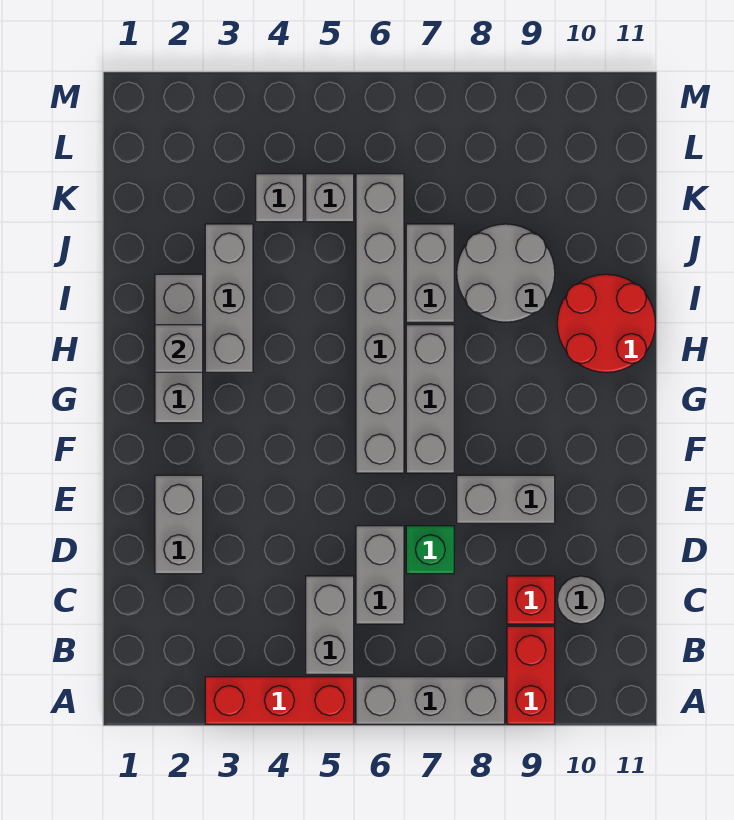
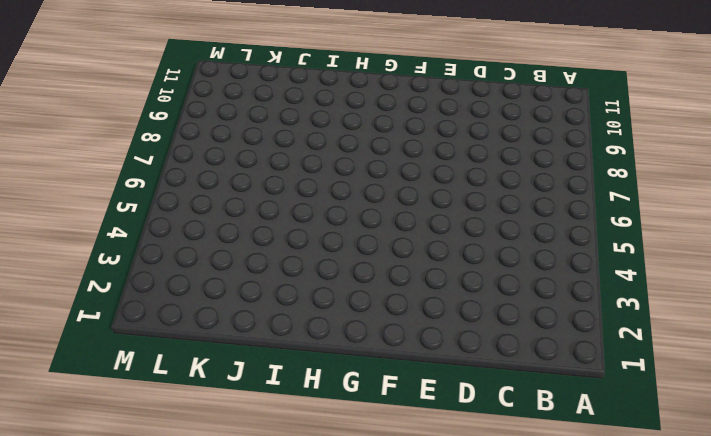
none -> red brick A3:A5 level 1
none -> grey brick A6:A8 level 1
none -> red brick A9:B9 level 1

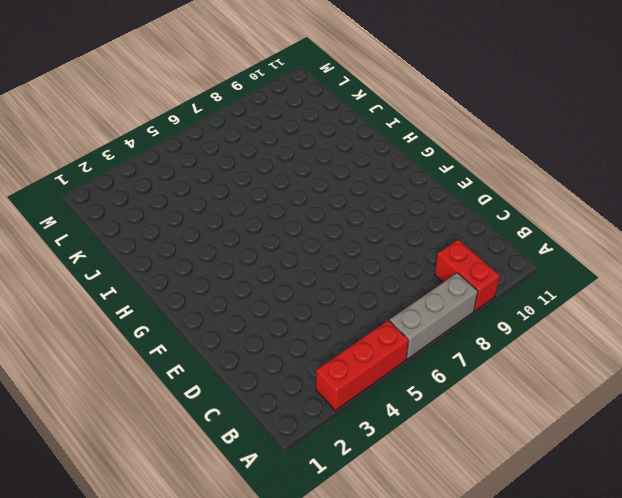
none -> grey brick B5:C5 level 1
none -> grey brick C6:D6 level 1
none -> red brick C9 level 1

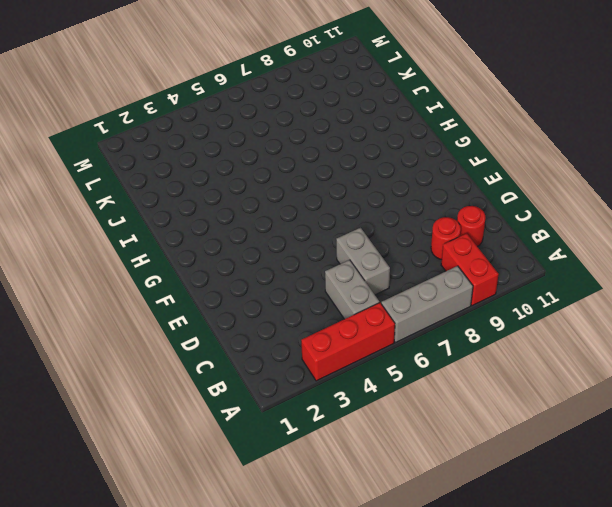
red round brick C9 level 1 -> red brick C9 level 1
red round brick C10 level 1 -> grey round brick C10 level 1
none -> grey brick D2:E2 level 1
none -> green brick D7 level 1
none -> grey brick E8:E9 level 1

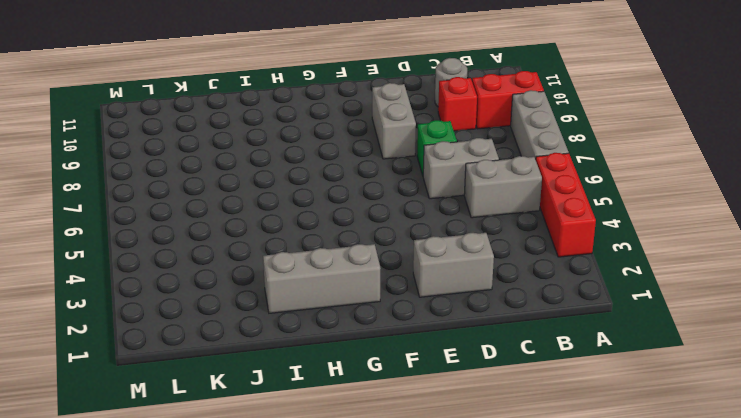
none -> grey brick F6:K6 level 1
none -> grey brick F7:H7 level 1
none -> grey brick H3:J3 level 1

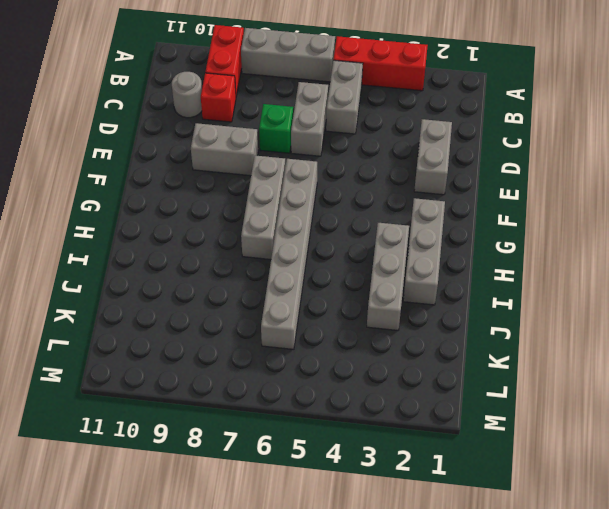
none -> red round brick H10:I11 level 1
none -> grey brick I7:J7 level 1
none -> grey round brick I8:J9 level 1

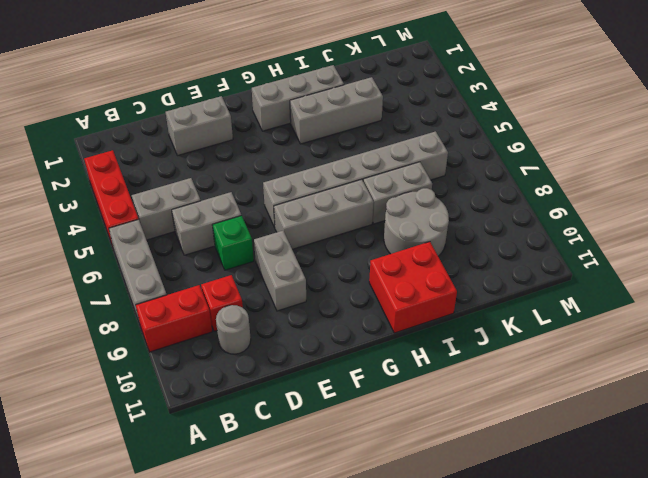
red brick H10:I11 level 1 -> red round brick H10:I11 level 1
none -> grey brick K4 level 1
none -> grey brick K5 level 1
none -> grey brick H2 level 2

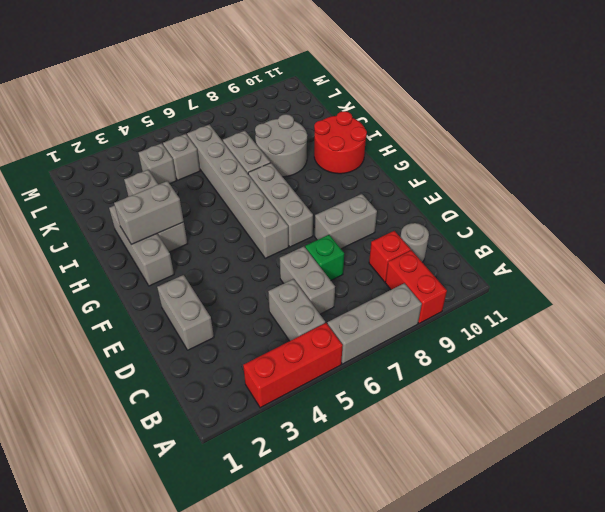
grey brick H2:H3 level 2 -> grey brick H2 level 2

